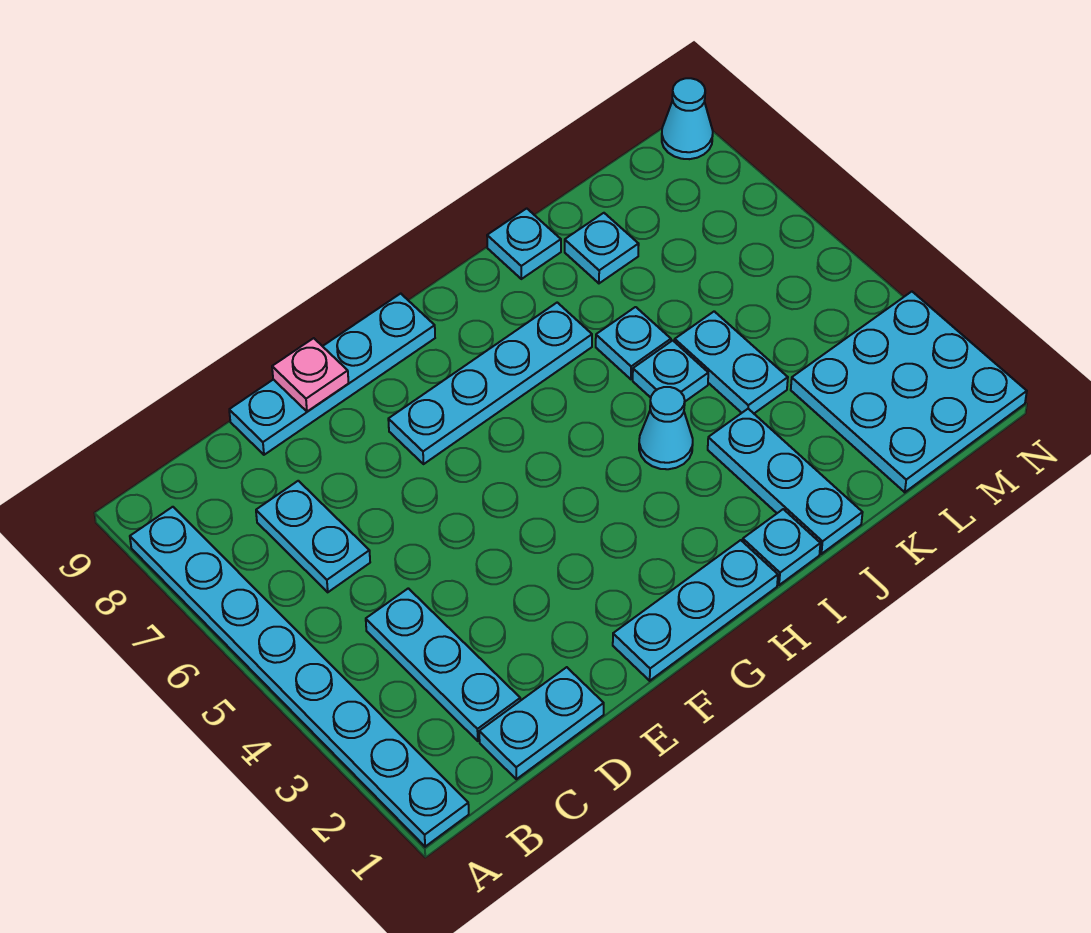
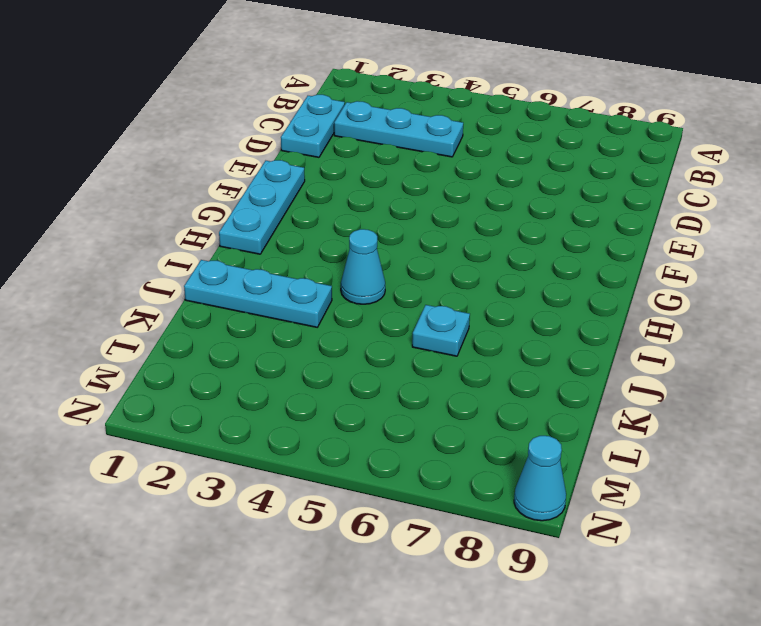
none -> cyan plate A1:A8 level 1
none -> cyan plate C6:C7 level 1
none -> cyan plate D9:G9 level 1

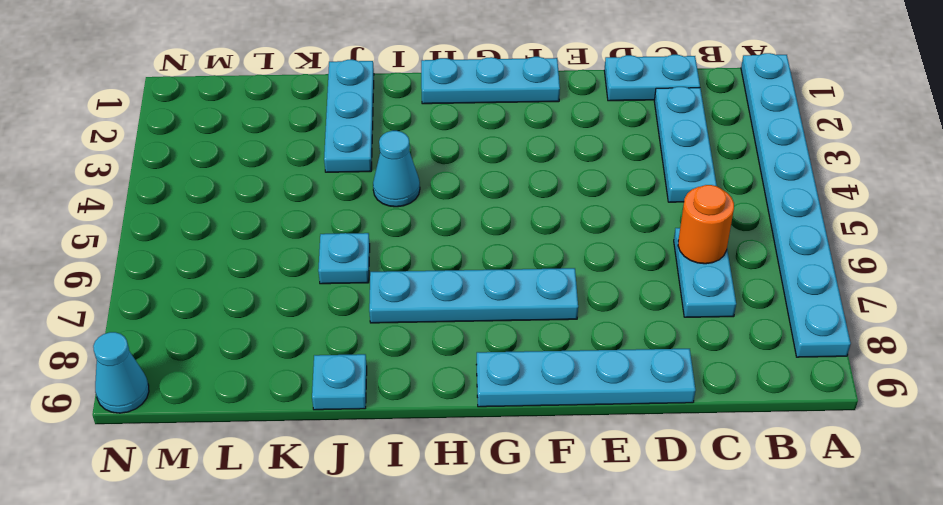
orange round brick C6 level 2 -> none
none -> cyan plate I1 level 1
none -> cyan plate J5 level 1
none -> cyan plate K4:K5 level 1

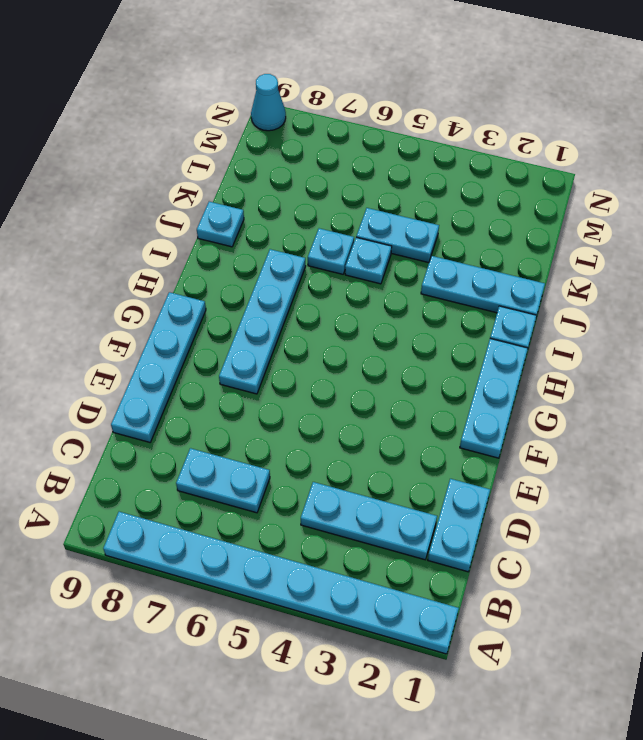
none -> cyan cone I4 level 1
none -> cyan plate K8 level 1
none -> cyan plate L1:N3 level 1

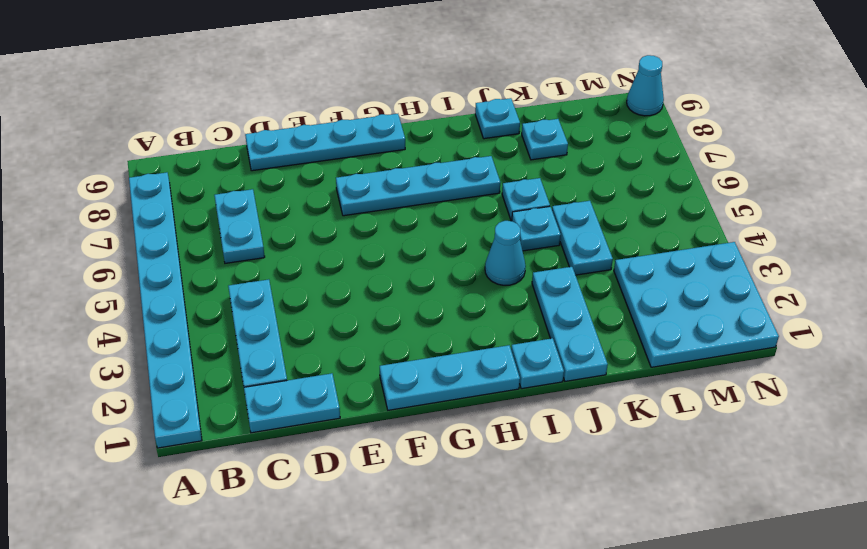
none -> pink plate E9 level 2

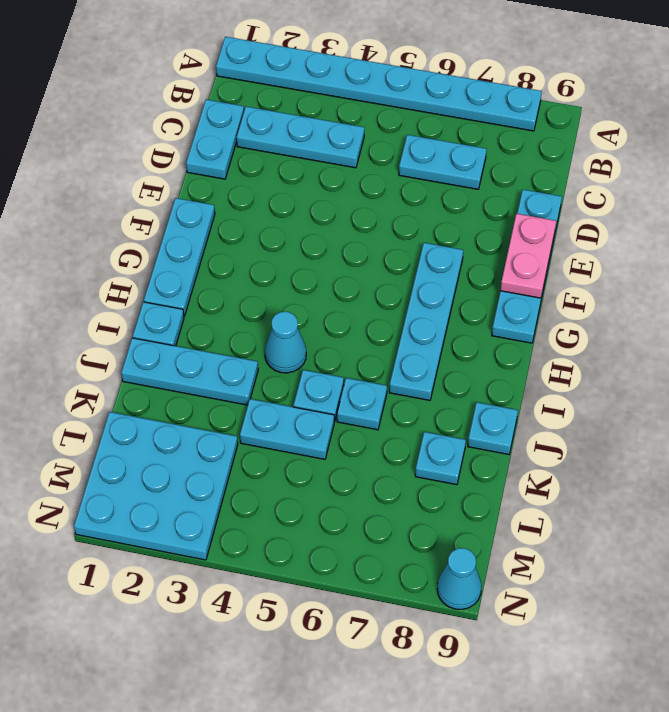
pink plate E9:F9 level 2 -> pink plate E9 level 2

